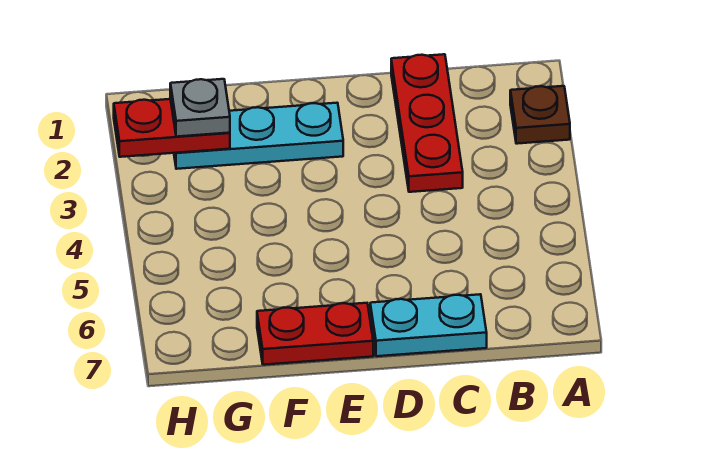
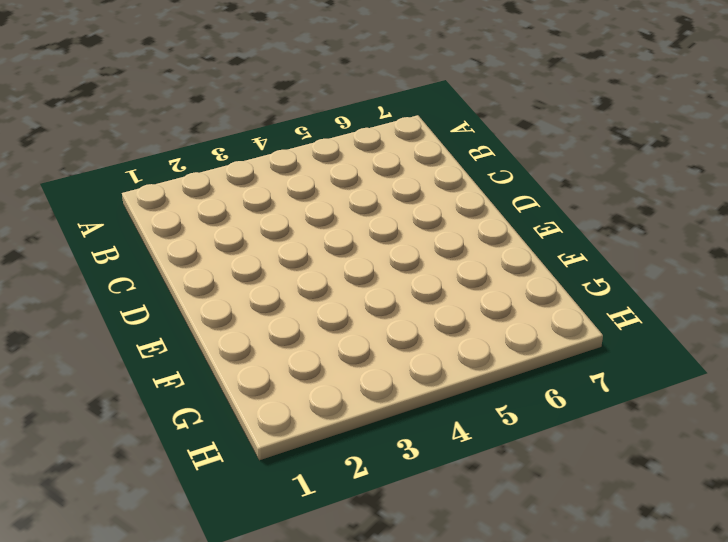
none -> brown plate A2 level 1
none -> red plate C1:C3 level 1

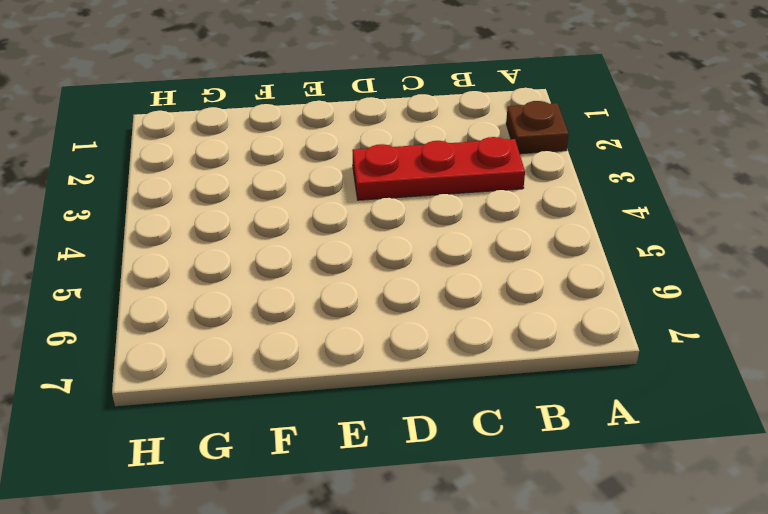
red plate B3:D3 level 1 -> red plate C1:C3 level 1
none -> cyan plate C7:D7 level 1
none -> cyan plate E2:G2 level 1

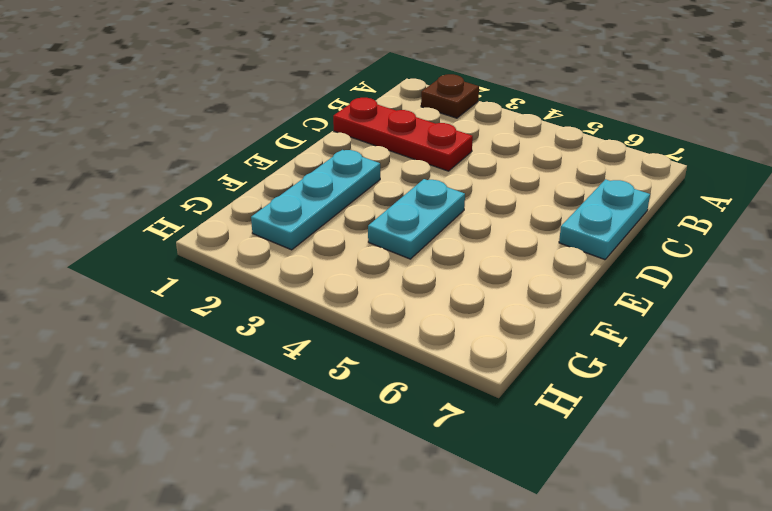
cyan plate E4:F4 level 1 -> none
none -> red plate E7:F7 level 1
none -> red plate G2:H2 level 2

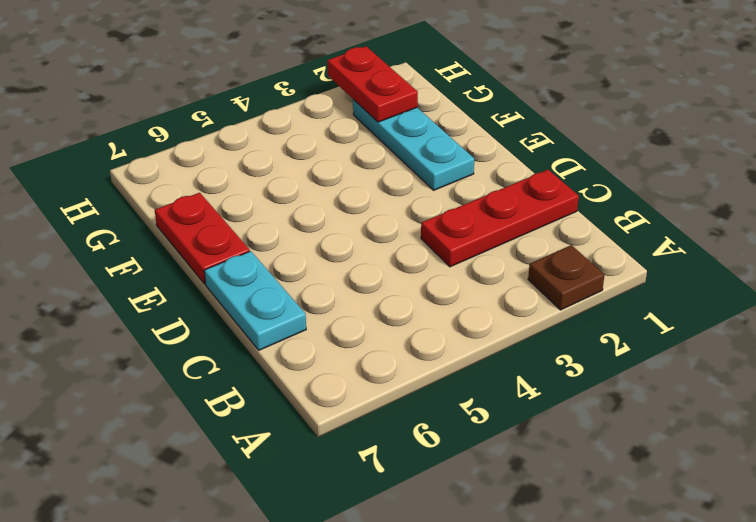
none -> grey plate G2 level 3

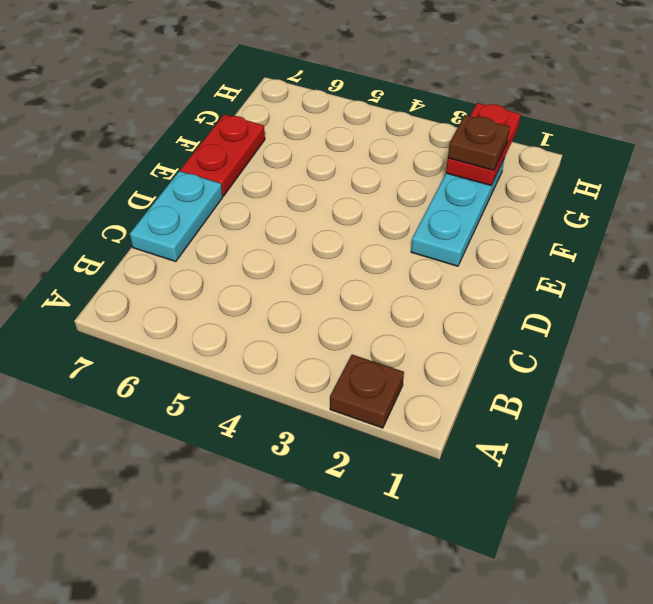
brown plate G2 level 3 -> grey plate G2 level 3
none -> red plate C1:C3 level 1

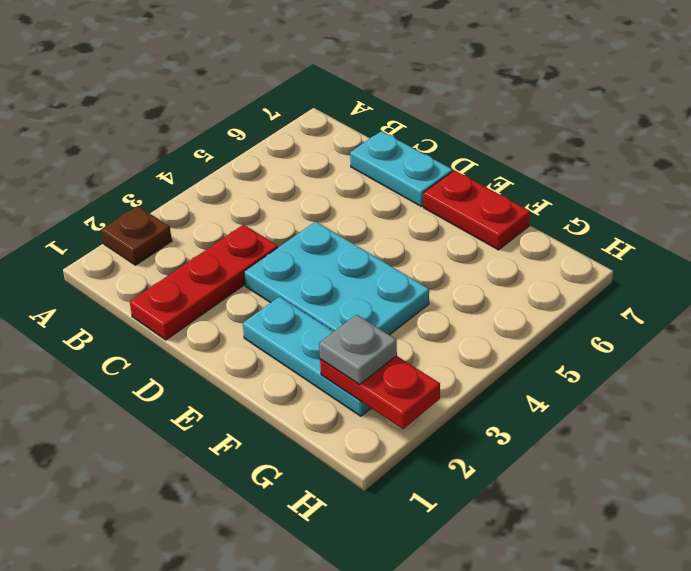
cyan plate D3:F4 level 1 -> none

